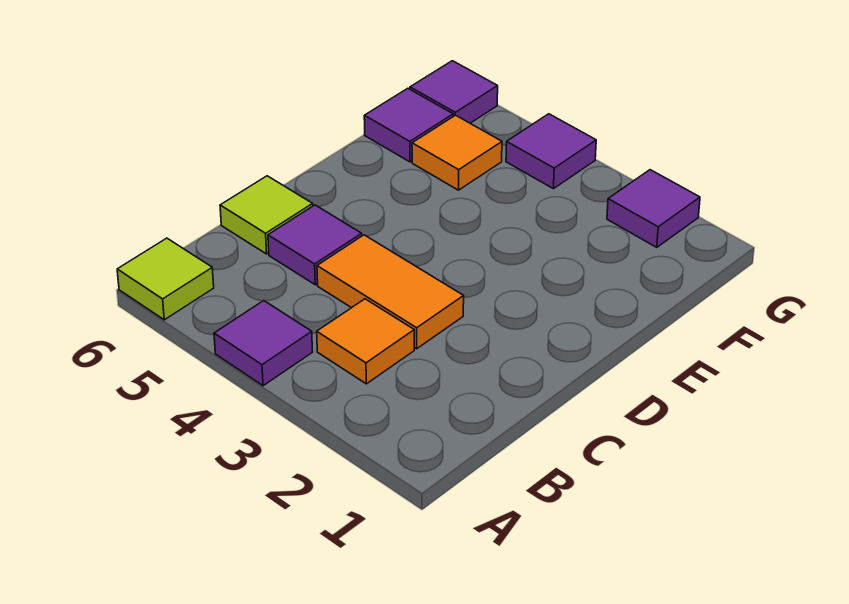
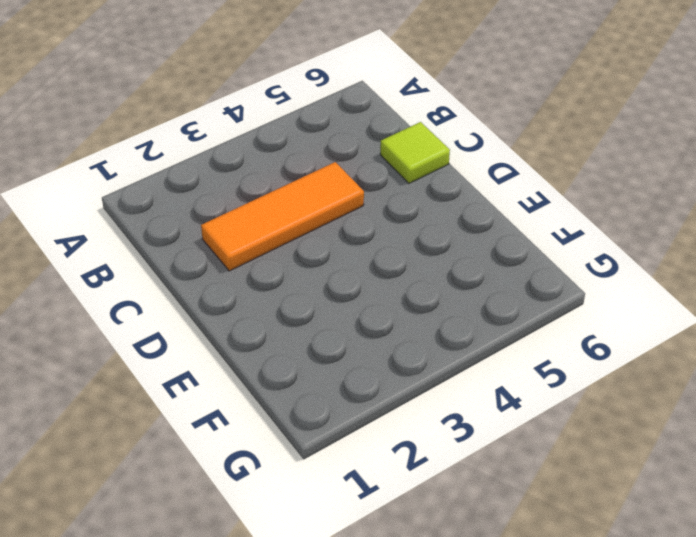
orange tile C2:C4 level 1 -> orange tile C3:C4 level 1
none -> purple tile A4 level 1
none -> lime tile A6 level 1

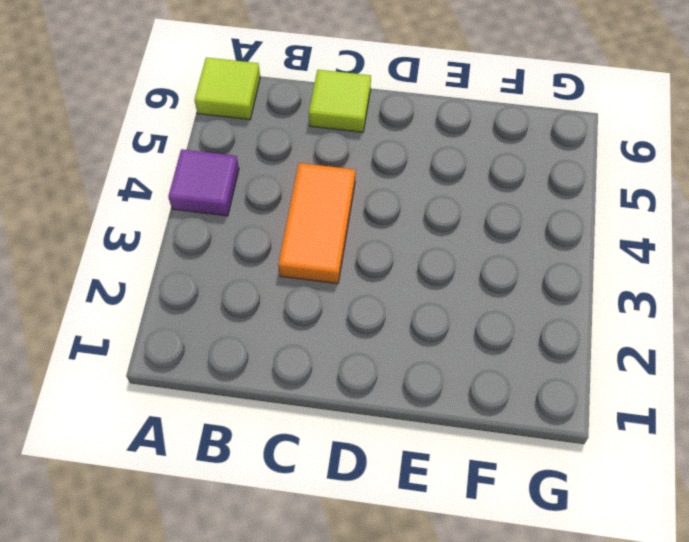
none -> orange tile B3 level 1
none -> purple tile C5 level 1

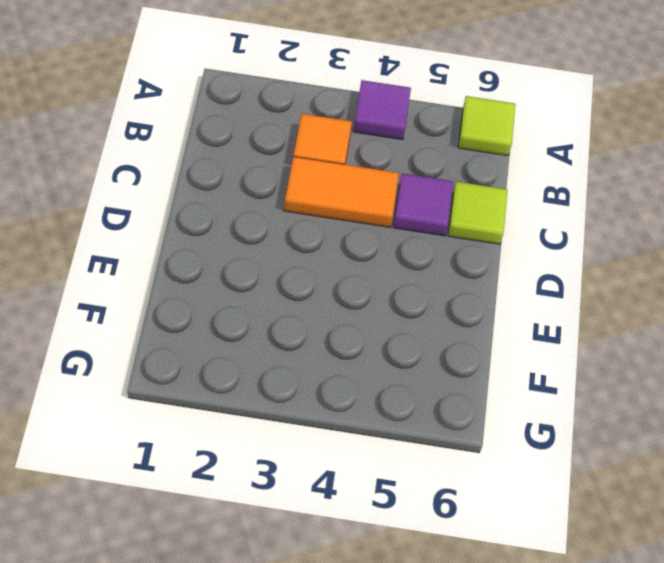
none -> orange tile F5 level 1
none -> purple tile F6 level 1

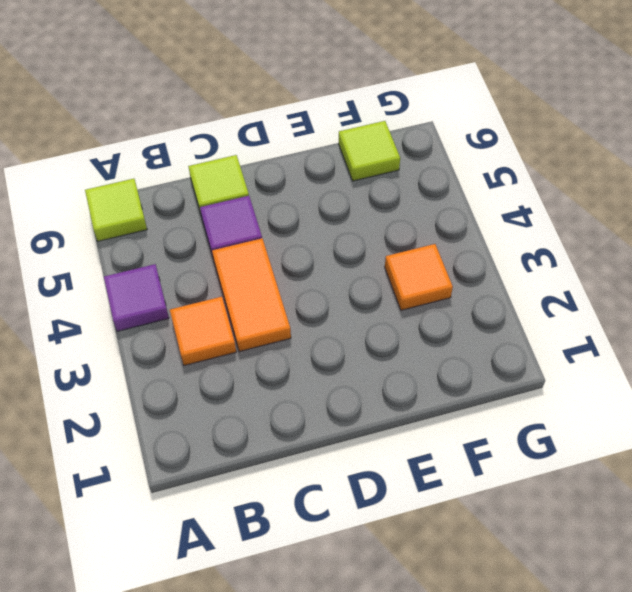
orange tile F3 level 1 -> orange tile F5 level 1
lime tile F6 level 1 -> purple tile F6 level 1
none -> purple tile G2 level 1
none -> purple tile G4 level 1

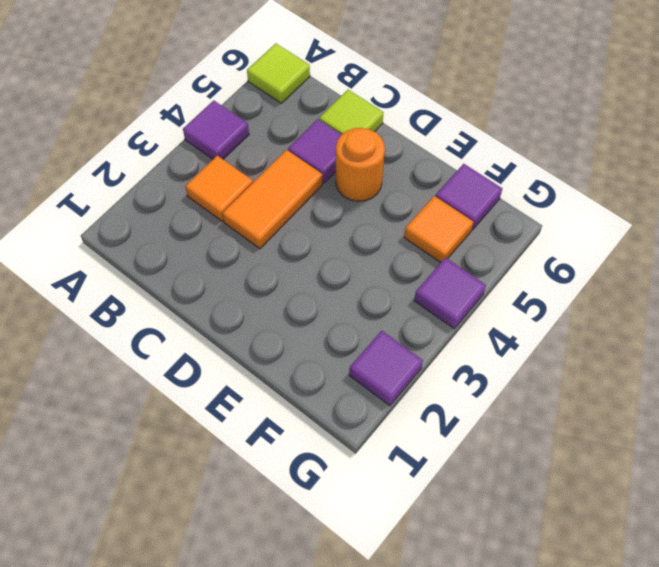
orange round brick D5 level 1 -> none
none -> purple tile G6 level 1

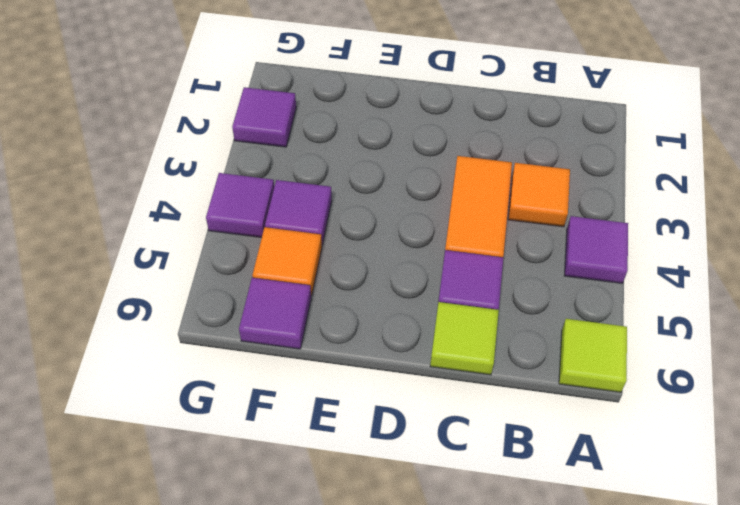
purple tile F4 level 1 -> purple tile G6 level 1

